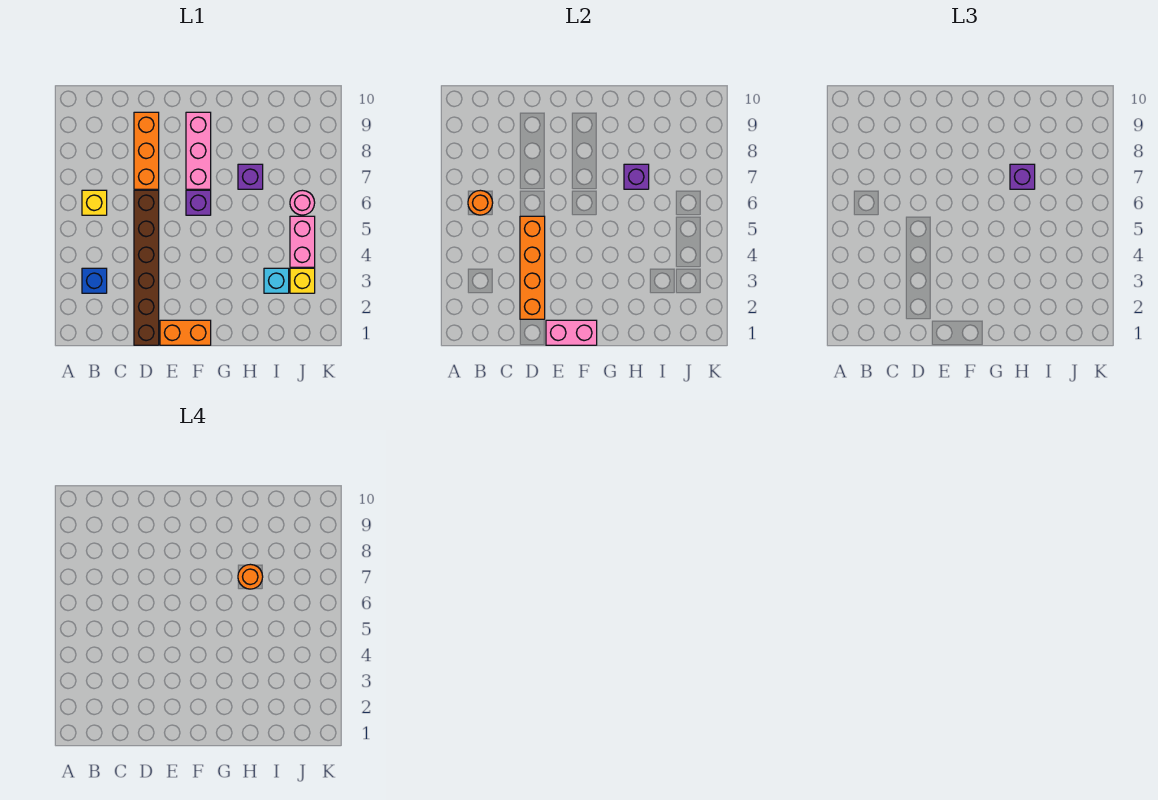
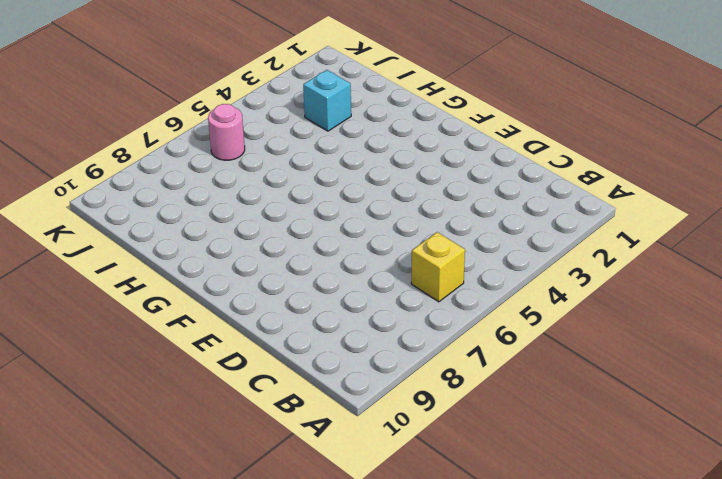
none -> blue brick B3 level 1
none -> brown brick D1:D6 level 1
none -> orange brick D7:D9 level 1

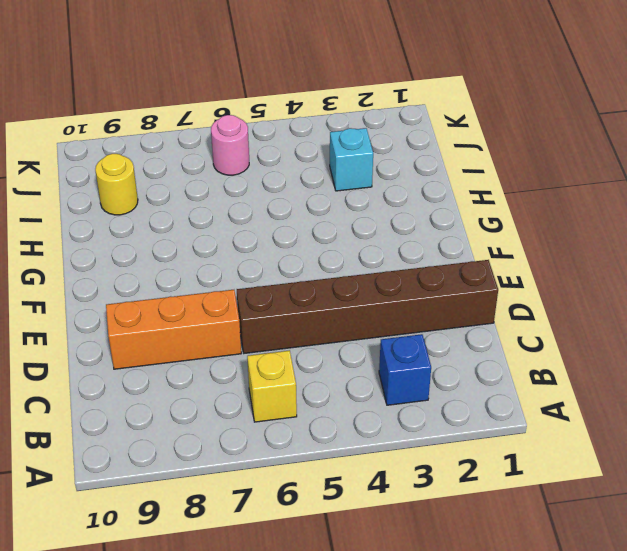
yellow round brick I9 level 1 -> none
none -> orange brick E1:F1 level 1
none -> purple brick F6 level 1
none -> pink brick F7:F9 level 1

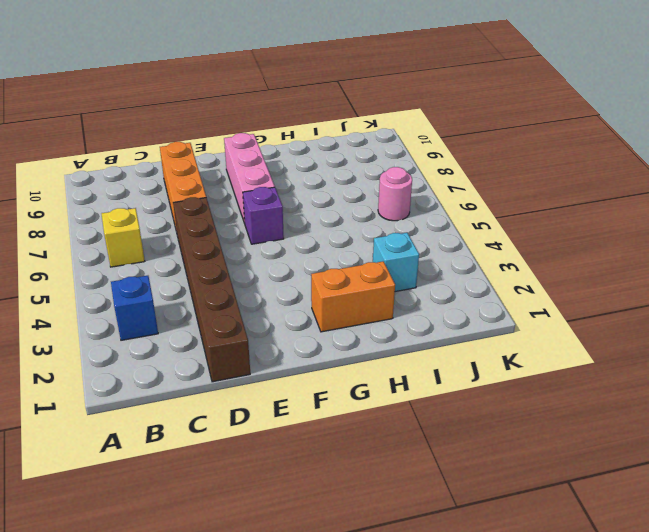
orange brick G2:H2 level 1 -> orange brick E1:F1 level 1
none -> purple brick H7 level 1
none -> yellow brick J3 level 1
none -> pink brick J4:J5 level 1

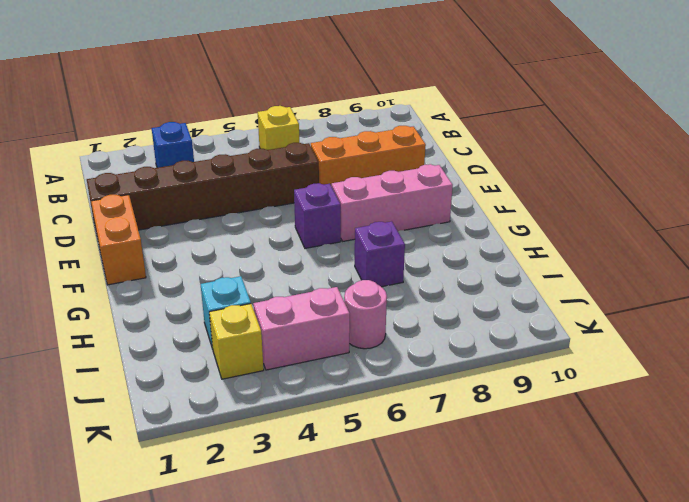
none -> orange round brick B6 level 2
none -> orange brick D2:D5 level 2
none -> pink brick E1:F1 level 2

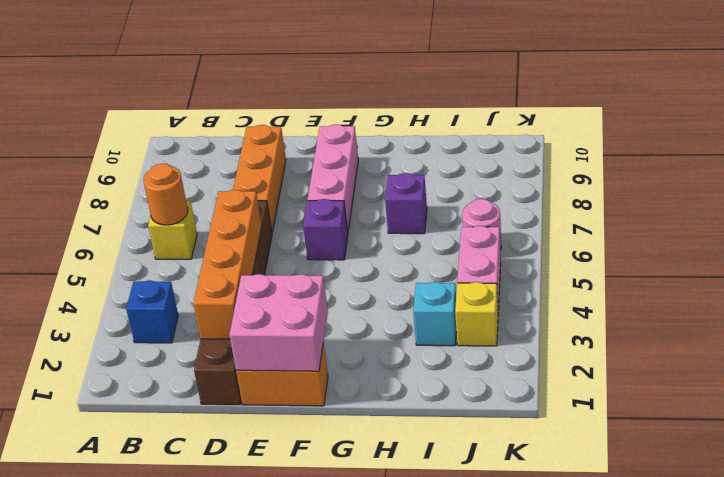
pink brick E1:F2 level 2 -> pink brick E1:F1 level 2
none -> purple brick H7 level 2
none -> purple brick H7 level 3
none -> orange round brick H7 level 4

